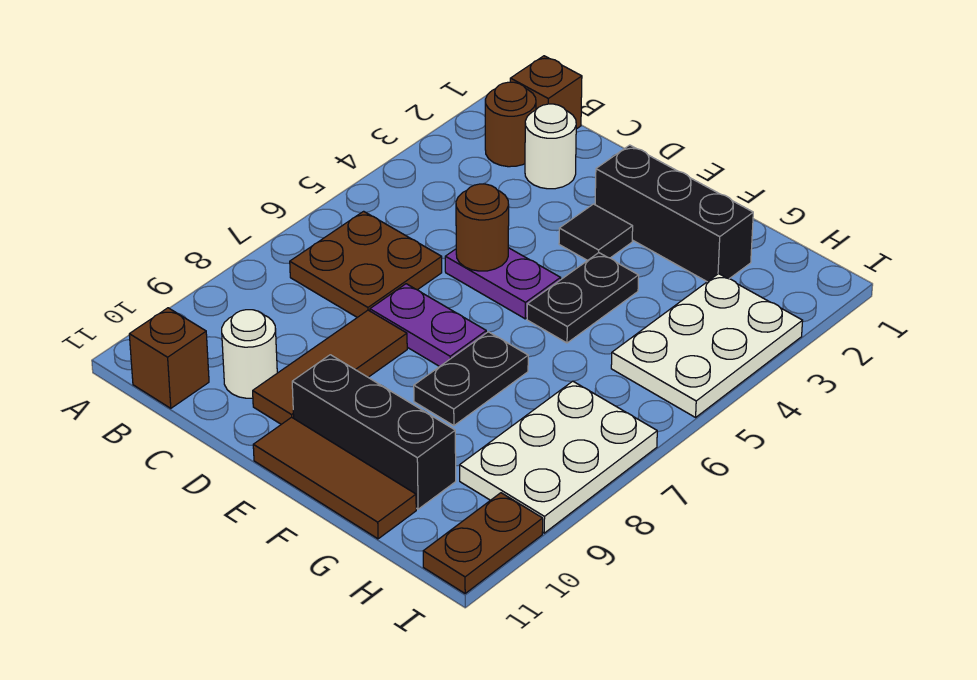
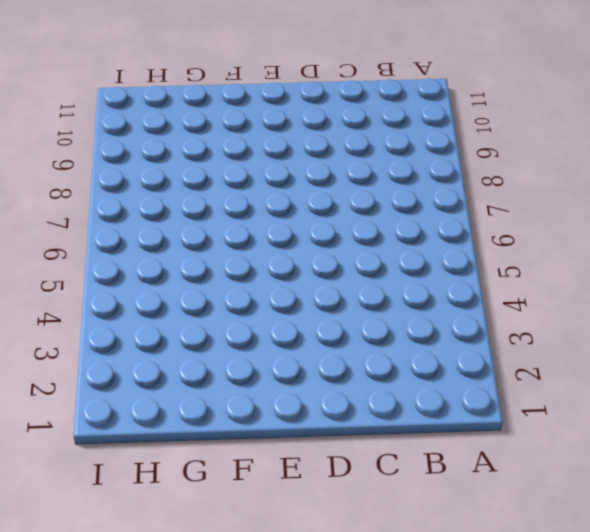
none -> brown brick B1 level 1
none -> brown round brick B2 level 1
none -> brown plate B6:C7 level 1

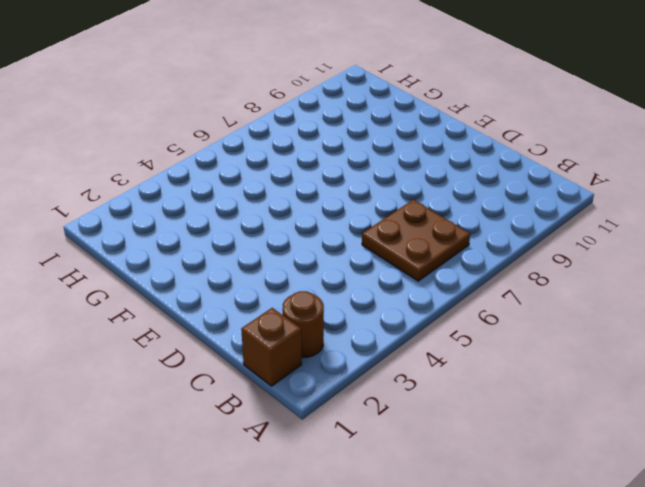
none -> brown brick B11 level 1
none -> white round brick C2 level 1
none -> white round brick C10 level 1

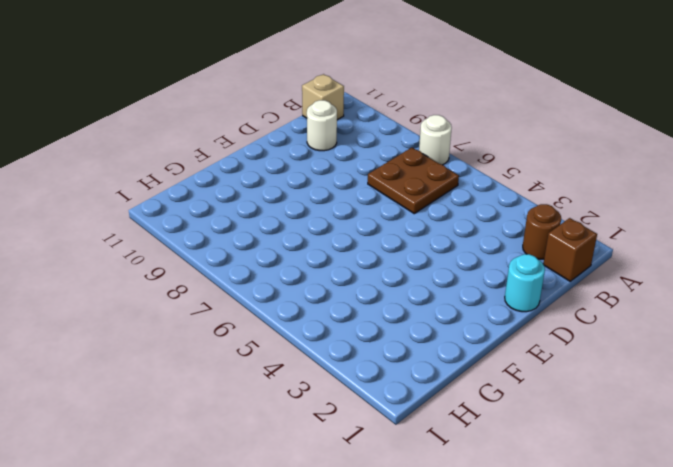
white round brick A7 level 1 -> white round brick C2 level 1
tan brick B11 level 1 -> brown brick B11 level 1
cyan round brick D1 level 1 -> none
none -> purple plate D5:E5 level 1
none -> purple plate D7:E7 level 1
none -> brown tile D8:D10 level 1

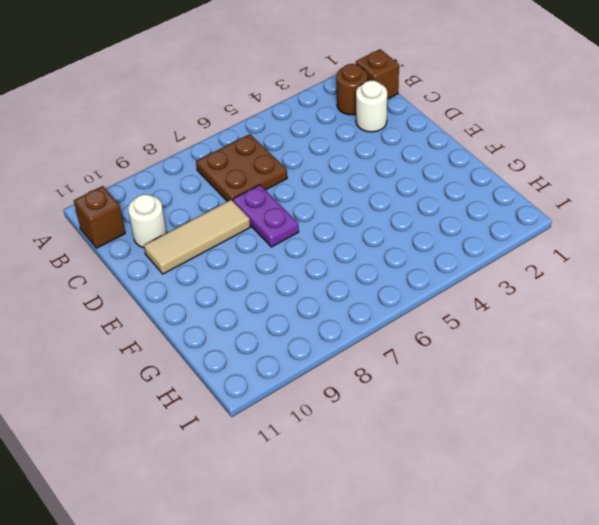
tan tile D8:D10 level 1 -> brown tile D8:D10 level 1
none -> purple plate D5:E5 level 1
none -> black brick E2:G2 level 1
none -> black tile E3 level 1

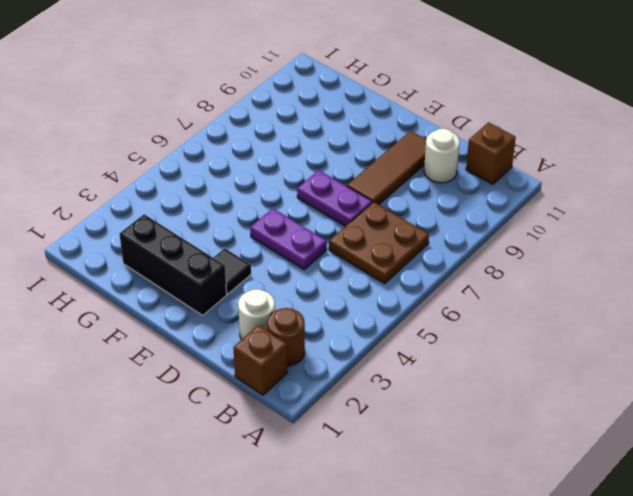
none -> black brick E10:G10 level 1
none -> brown tile E11:G11 level 1
none -> black plate F4:F5 level 1

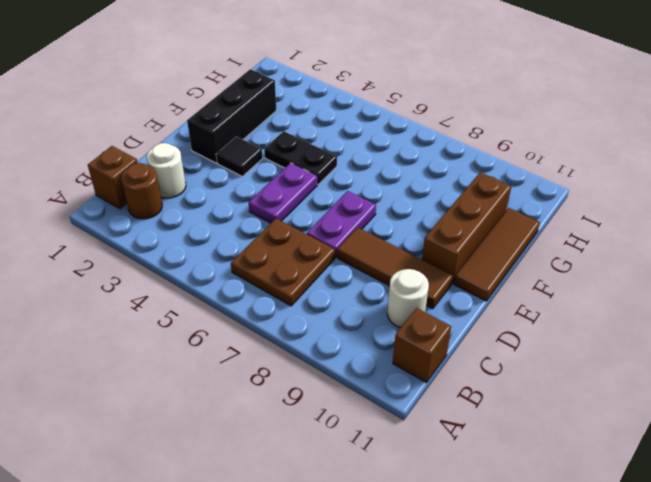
brown brick E10:G10 level 1 -> black brick E10:G10 level 1
none -> black plate F7:F8 level 1
none -> white plate H3:I5 level 1
none -> white plate H7:I9 level 1

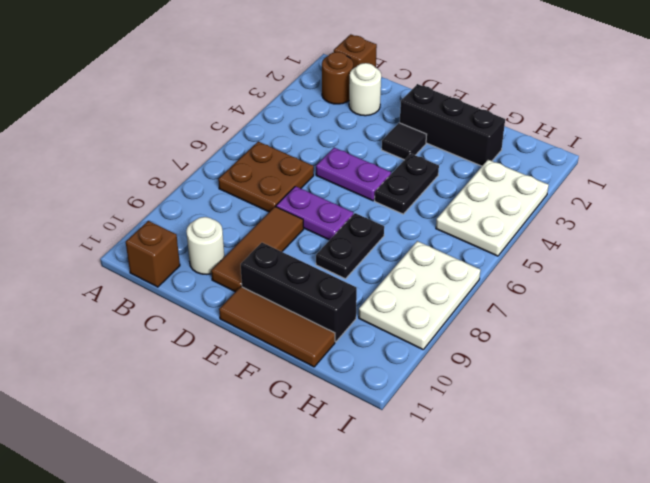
none -> brown plate I10:I11 level 1
none -> brown round brick D5 level 2

